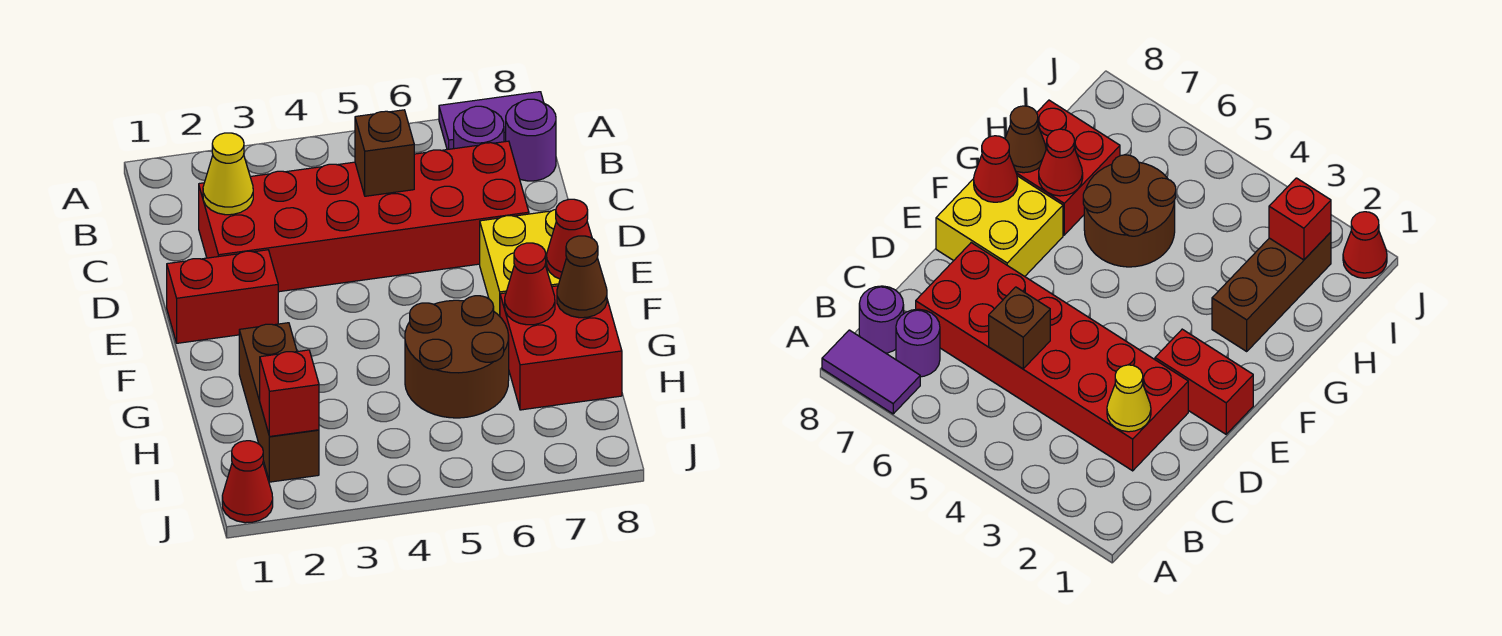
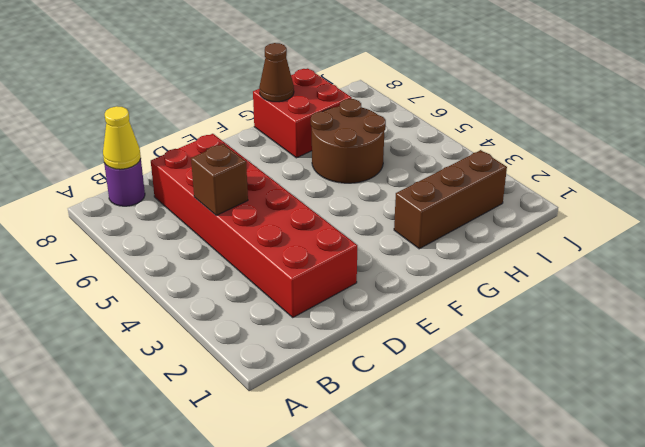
yellow cone B8 level 2 -> yellow cone C2 level 2
none -> purple tile A7:A8 level 1
none -> purple round brick B7 level 1
none -> red brick E1:E2 level 1

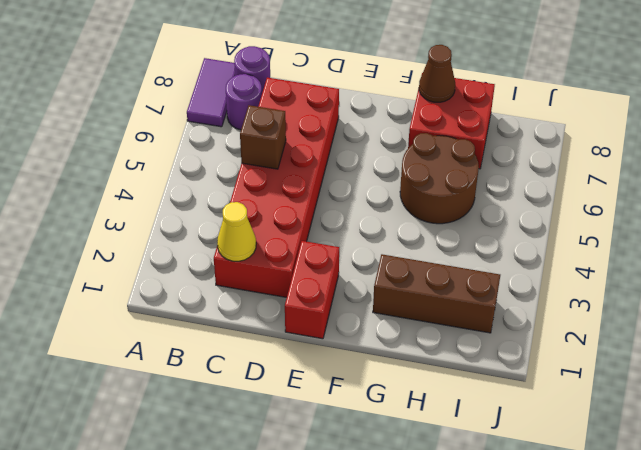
none -> yellow brick E7:F8 level 1
none -> red cone J1 level 1
none -> red cone F8 level 2

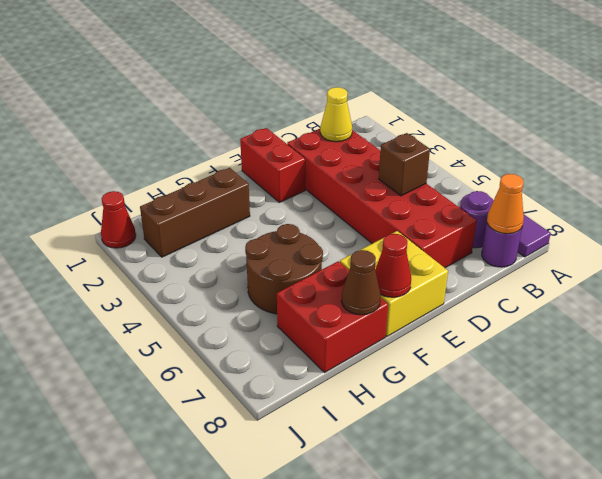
orange cone B8 level 2 -> none
none -> red cone G7 level 2
none -> red brick I2 level 2

